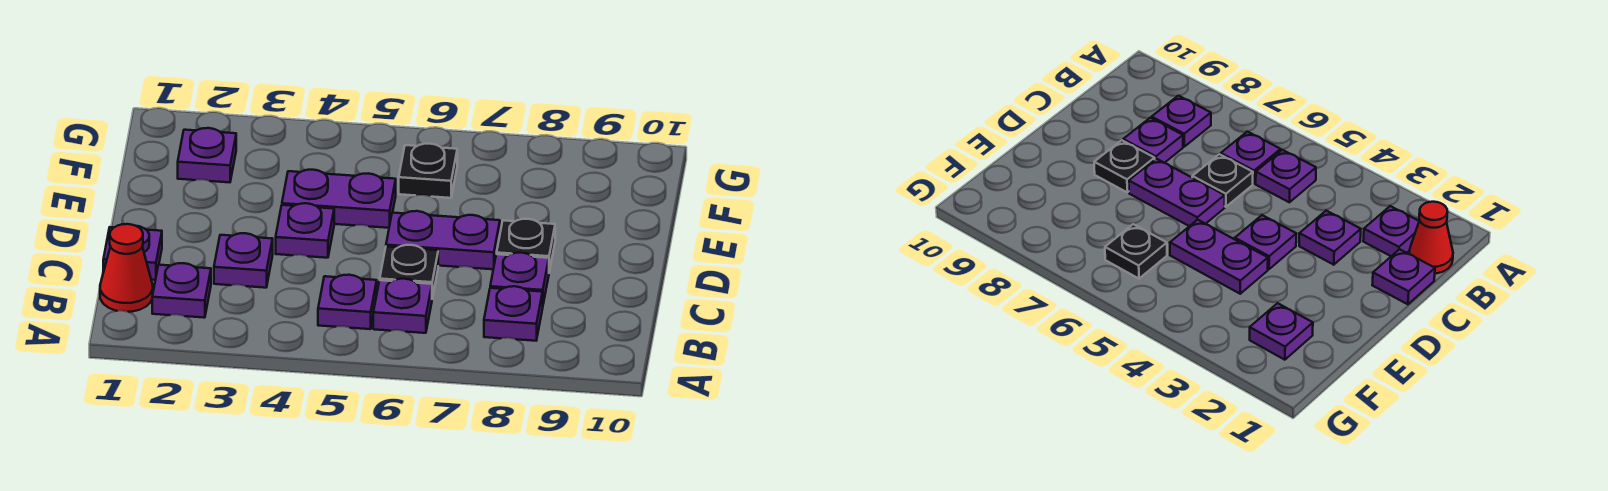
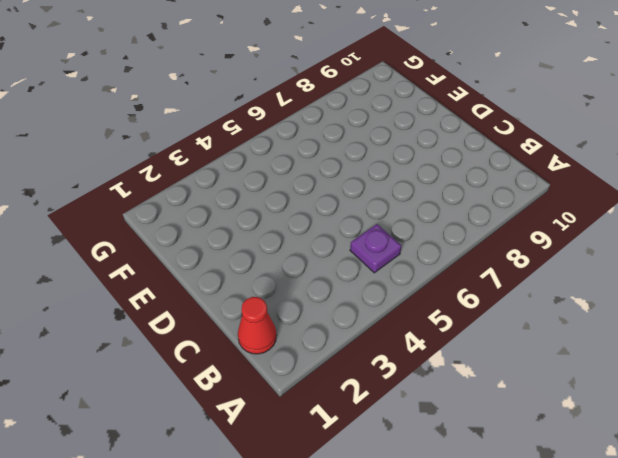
none -> purple plate B2 level 1
none -> purple plate B6 level 1
none -> purple plate B8 level 1

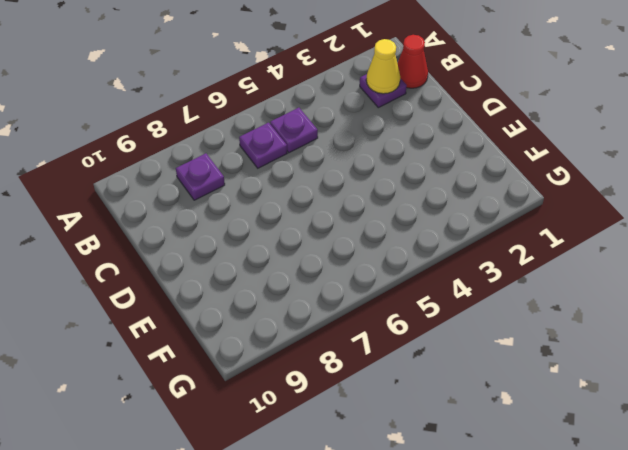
yellow cone B2 level 2 -> none
none -> purple plate C1 level 1
none -> purple plate C3 level 1
none -> black plate C6 level 1

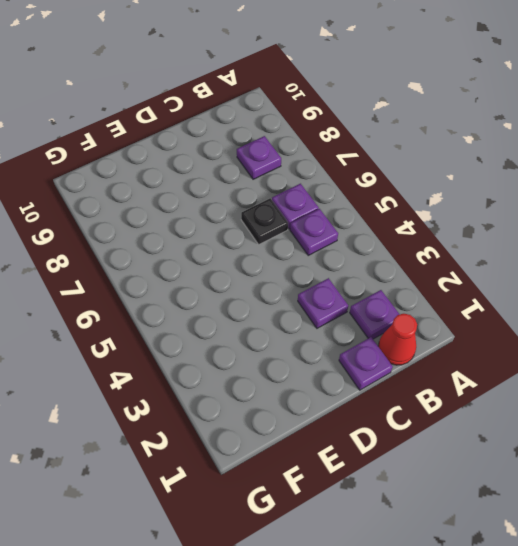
none -> purple plate C8 level 1
none -> purple plate D4 level 1
none -> purple plate D6:D7 level 1

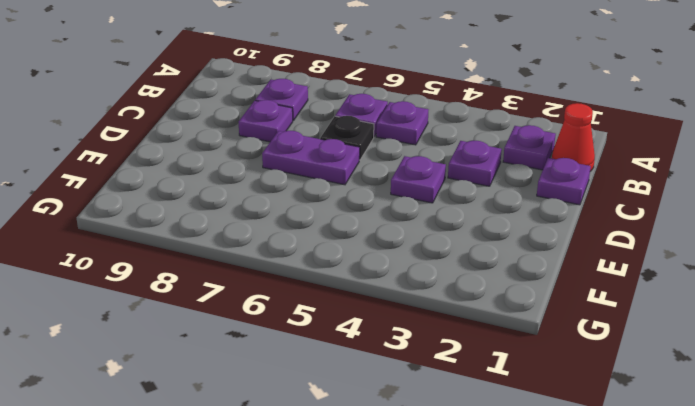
none -> black plate D8 level 1
none -> purple plate E4:E5 level 1
none -> purple plate F2 level 1

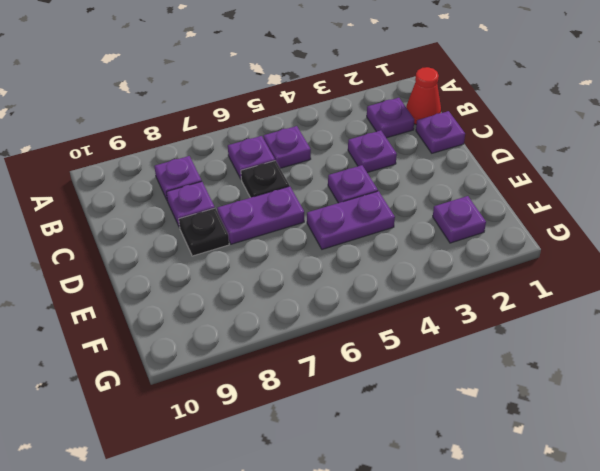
none -> black plate F6 level 1

